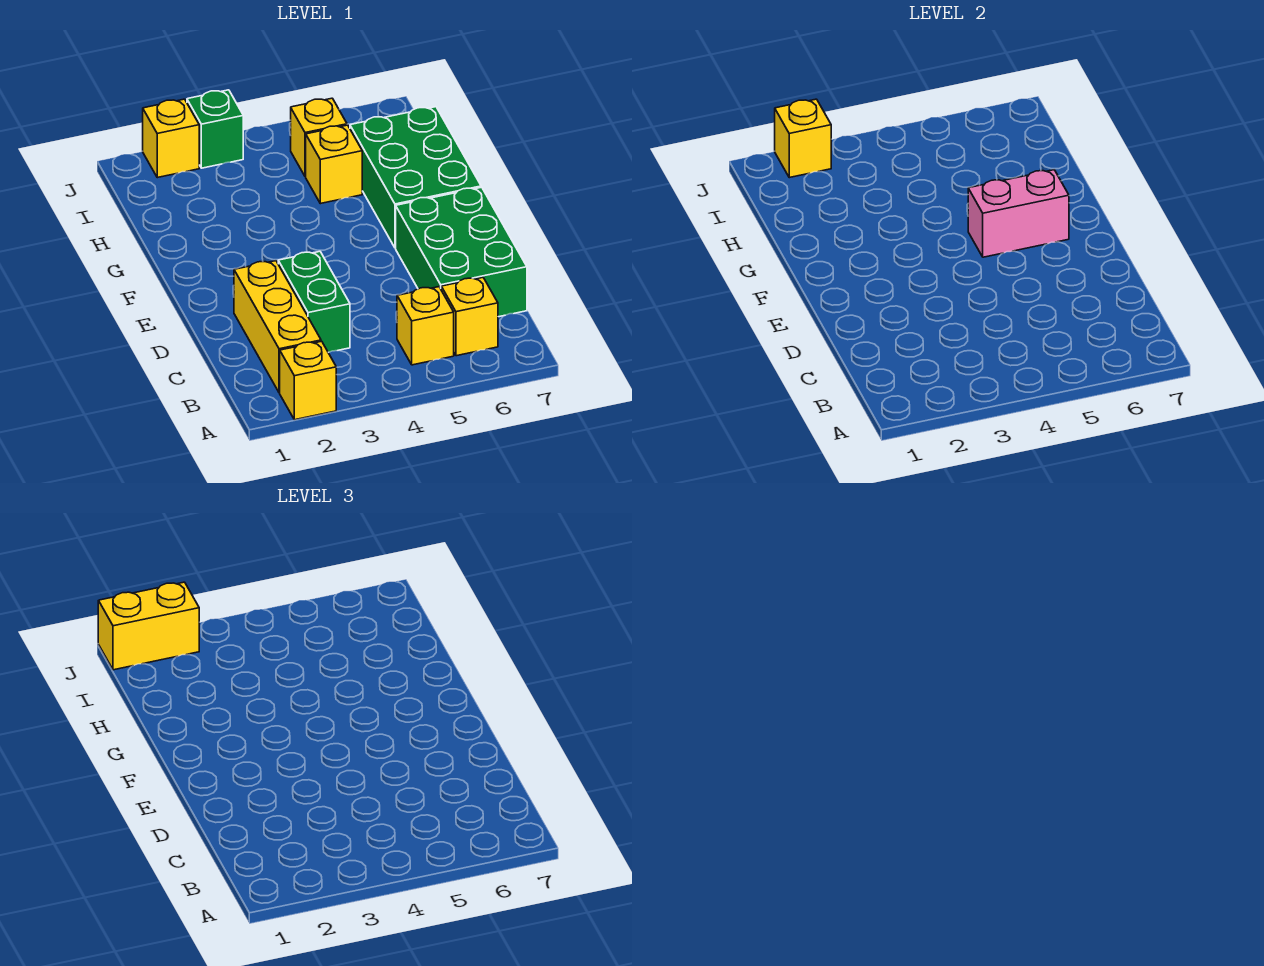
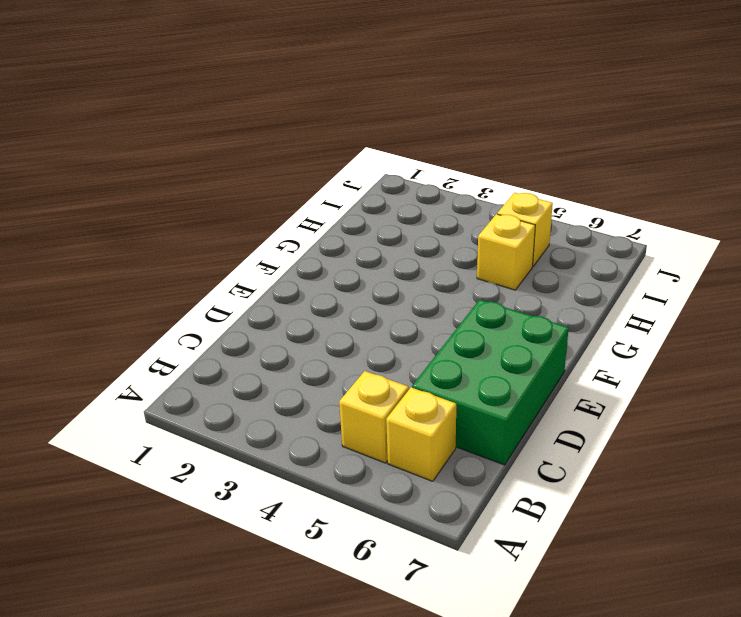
none -> yellow brick A2 level 1
none -> yellow brick B2:D2 level 1
none -> green brick C3:D3 level 1

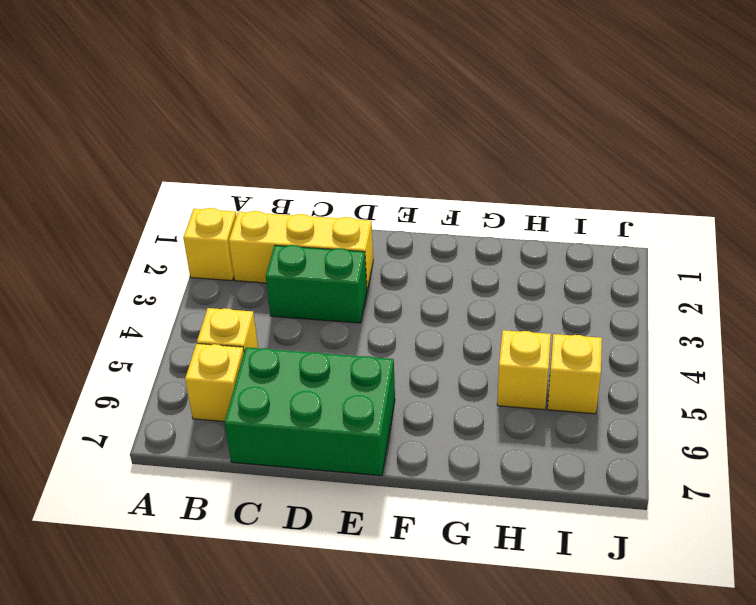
none -> green brick F6:H7 level 1
none -> yellow brick J2 level 1
none -> green brick J3 level 1

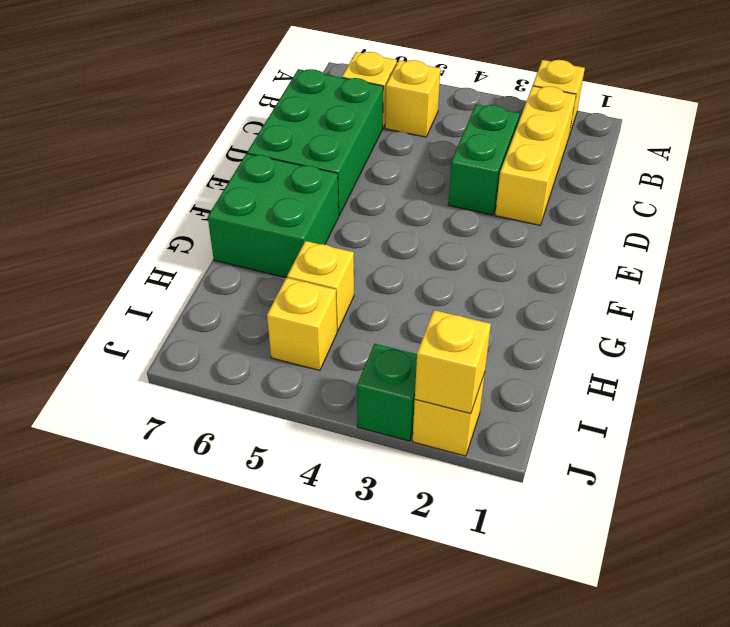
green brick F6:G7 level 1 -> green brick F6:H7 level 1
none -> pink brick F5:F6 level 2
none -> yellow brick J1:J2 level 3

